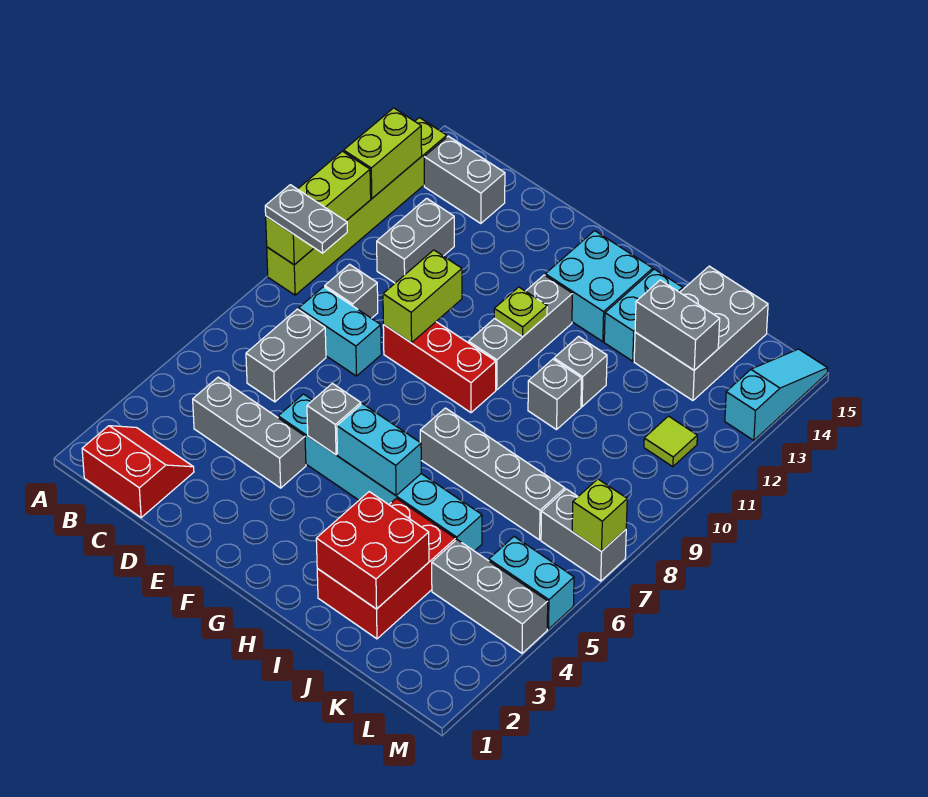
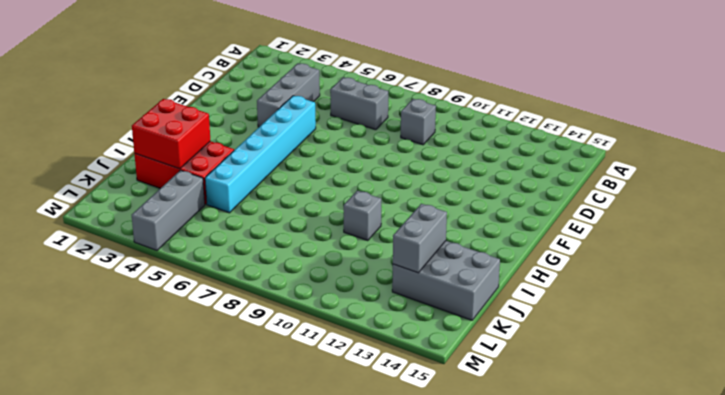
none -> lime brick A9:A14 level 1
none -> red slope B1:C2 level 1 top 1
none -> grey brick B14:C14 level 1
none -> cyan brick C8:D8 level 1

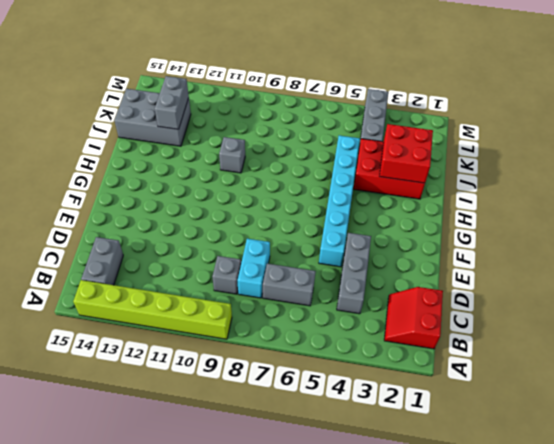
none -> grey brick C11:C12 level 1
none -> red brick E9:G9 level 1
none -> grey brick G10:G12 level 1
none -> cyan brick G13:H14 level 1

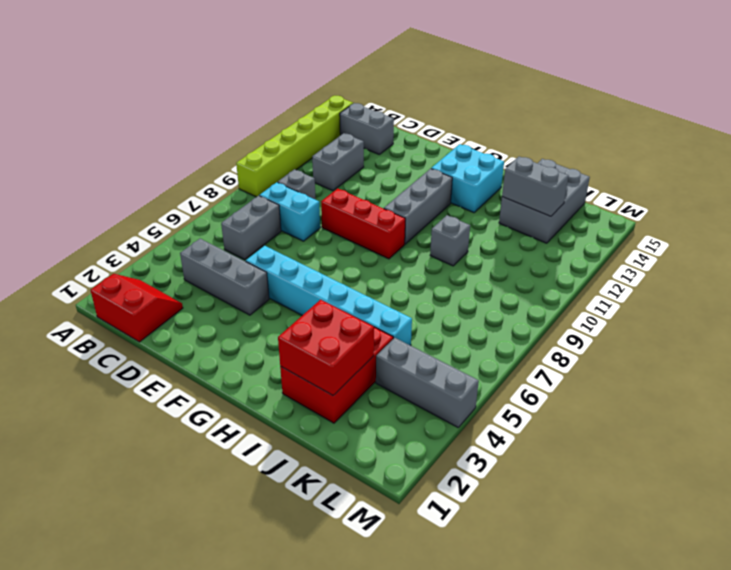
none -> grey brick H7:K7 level 1
none -> grey brick I11 level 1
none -> cyan brick I13:I14 level 1
none -> cyan brick L5:M5 level 1

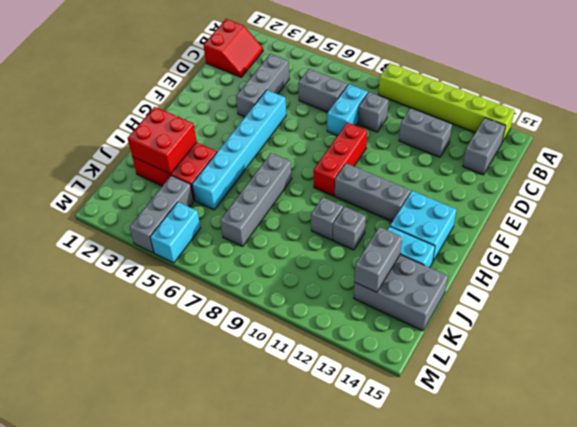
none -> grey brick L7:M7 level 1
none -> lime tile L11 level 1
none -> cyan slope M13:M15 level 1 top 13
none -> lime brick A9:A11 level 2

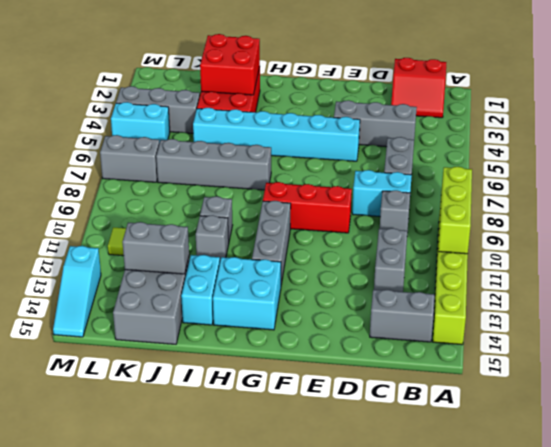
none -> lime brick A12:A13 level 2
none -> lime brick E9:E10 level 2
none -> grey brick F5 level 2
none -> cyan brick G5:H5 level 2

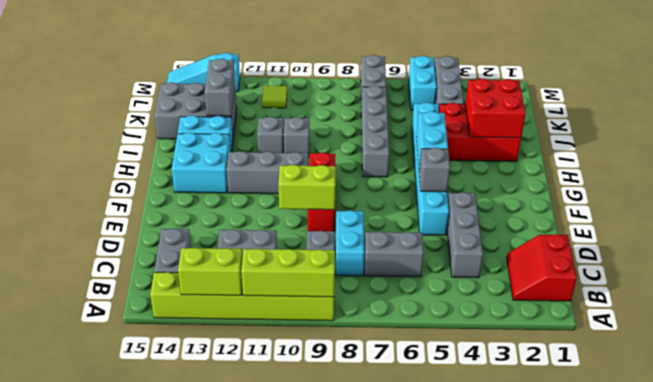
none -> lime plate G11 level 2
none -> lime brick M7 level 2
none -> grey plate A9:B9 level 3

